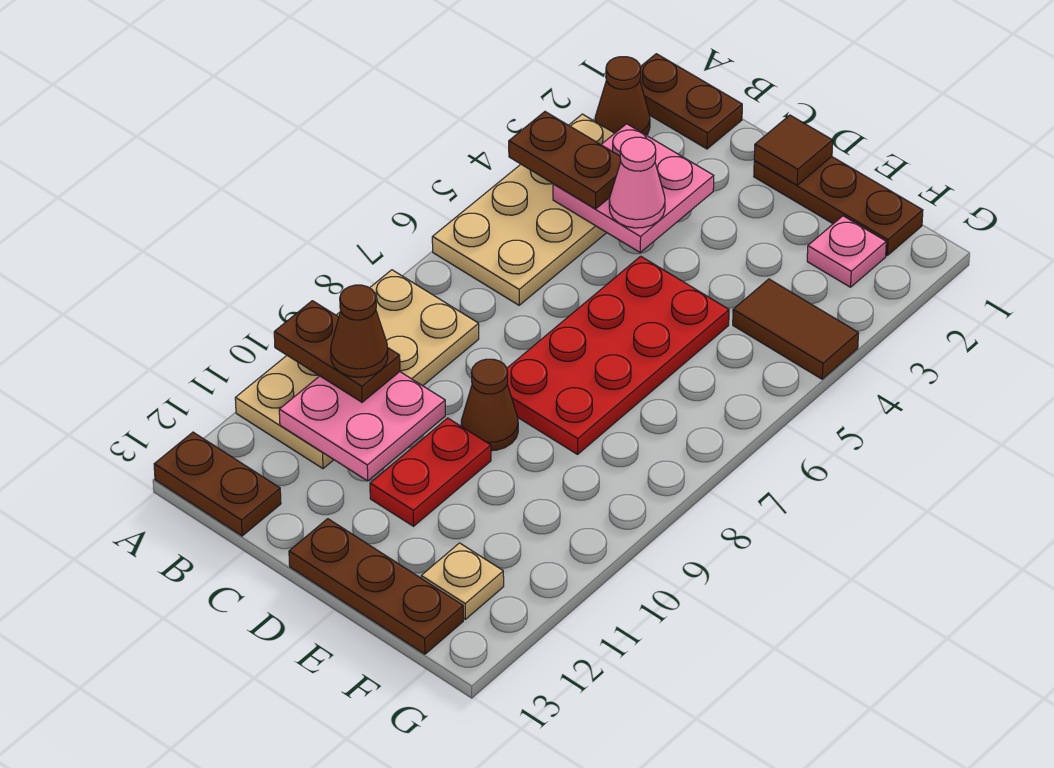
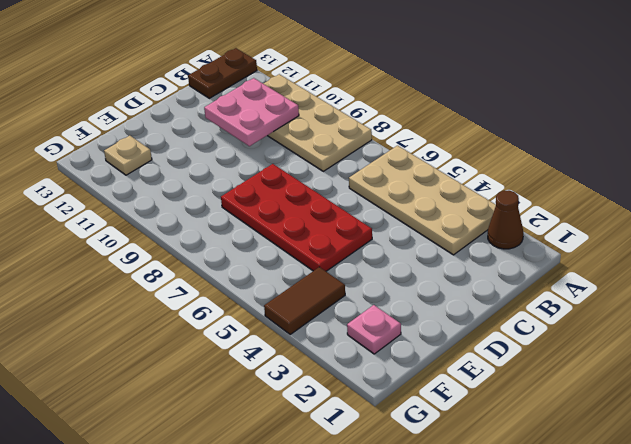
none -> brown plate A1:B1 level 1
none -> brown plate D1:F1 level 1
none -> brown cone D9 level 1

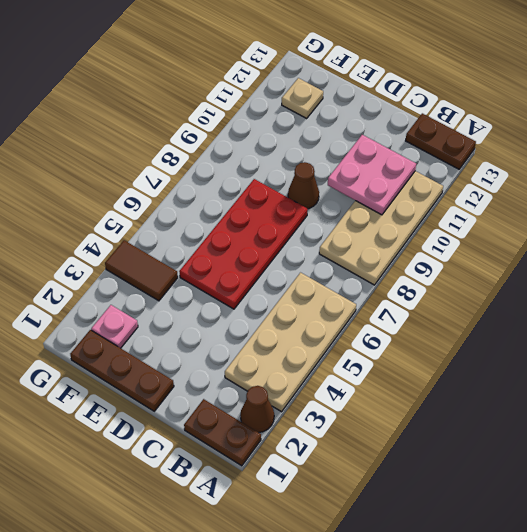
none -> red plate D10:D11 level 1
none -> brown plate D13:F13 level 1
none -> pink plate B3:C4 level 2

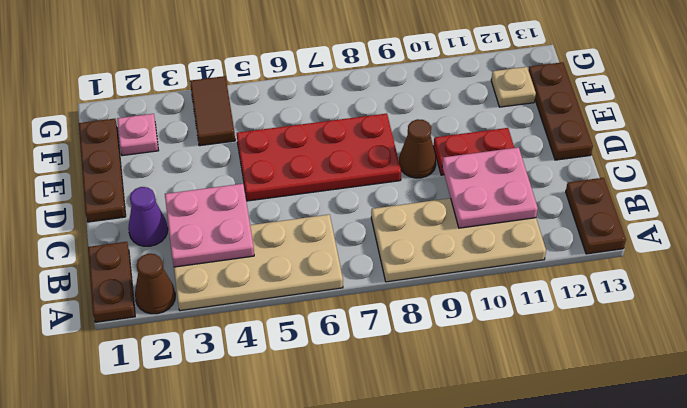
purple cone C2 level 1 -> none
none -> brown tile D1 level 2
none -> brown plate A4:B4 level 3
none -> brown plate A10:B10 level 3

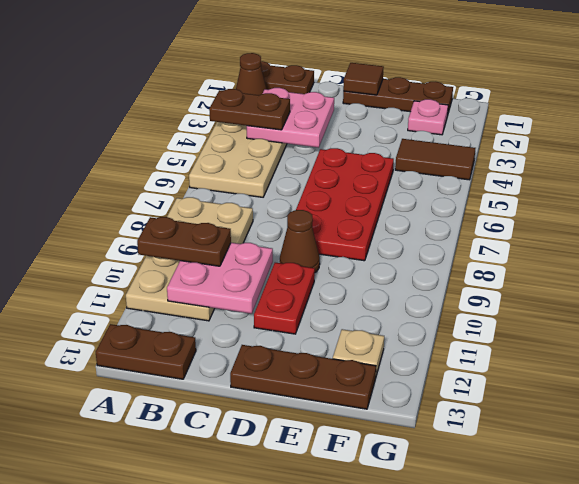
none -> pink cone C4 level 3
none -> brown cone B10 level 4

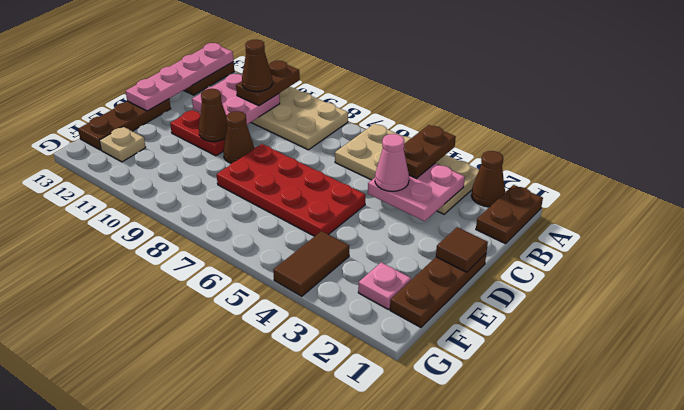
pink plate A13:D13 level 2 -> none
brown cone D10 level 2 -> none

